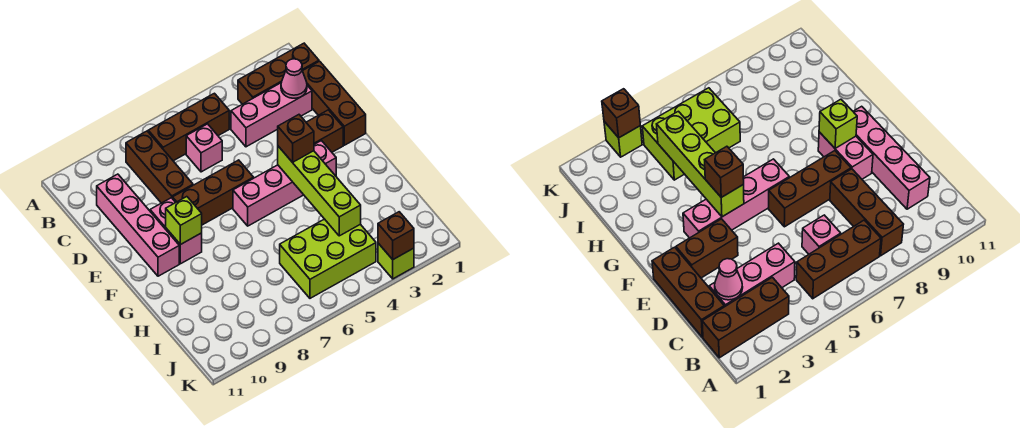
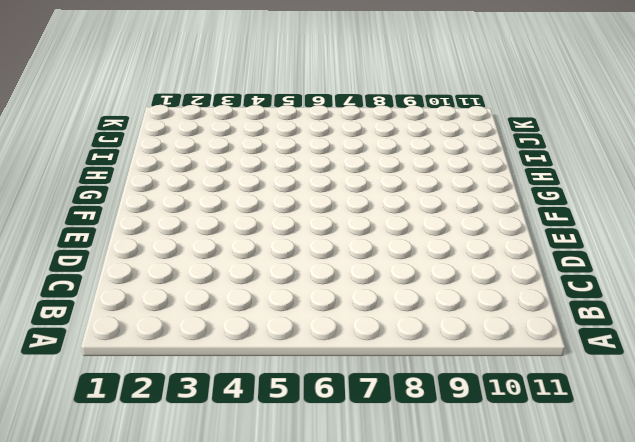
none -> brown brick B1:B3 level 1
none -> brown brick B5:B7 level 1
none -> brown brick B8:D8 level 1

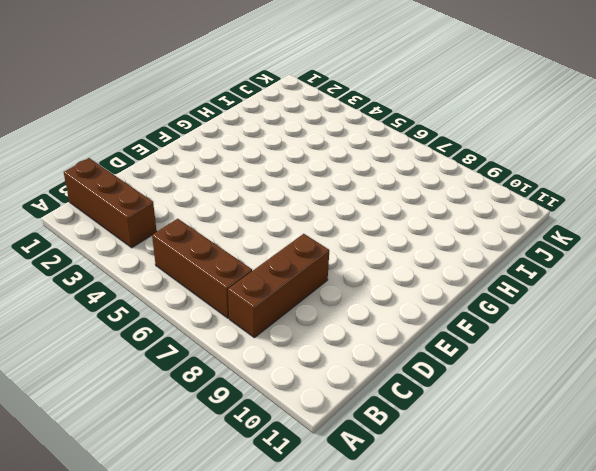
none -> brown brick C1:E1 level 1
none -> pink brick C2:C4 level 1
none -> pink brick C6 level 1

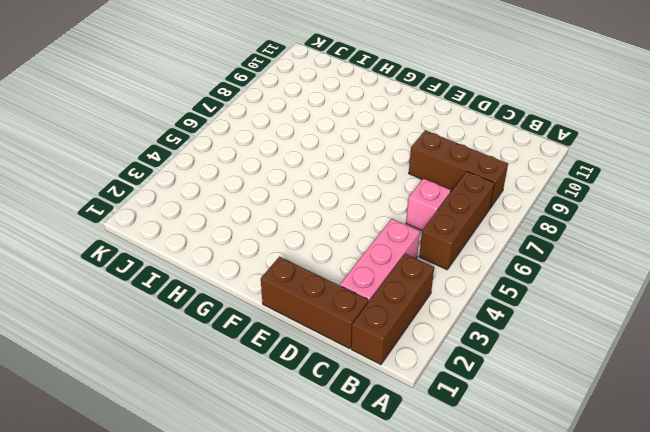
none -> pink brick C10:F10 level 1
none -> brown brick E2:E3 level 1
none -> brown brick E6:E8 level 1

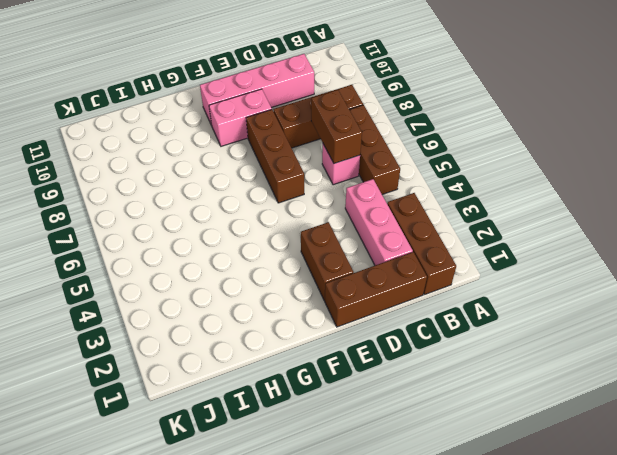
brown brick C6:C7 level 2 -> none
none -> pink brick F3:F6 level 1
none -> lime brick I4:J6 level 1
none -> lime brick K3 level 1

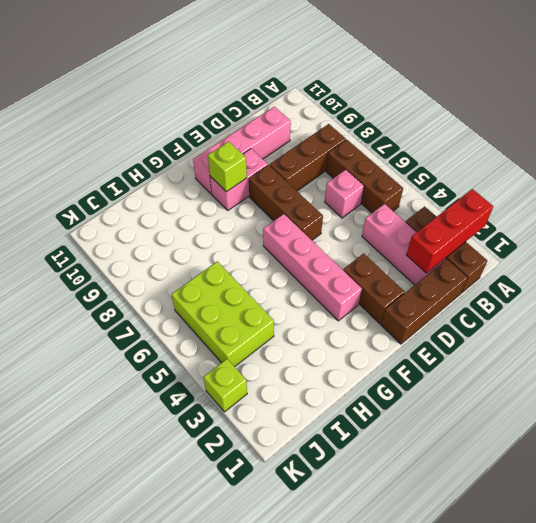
red brick A2:C2 level 2 -> pink cone C2 level 2
none -> lime brick F4:I4 level 2
none -> brown brick K3 level 2
none -> brown brick F4 level 3

